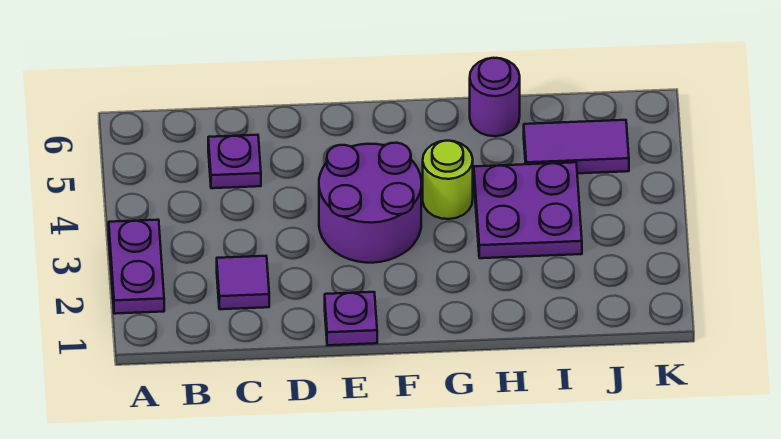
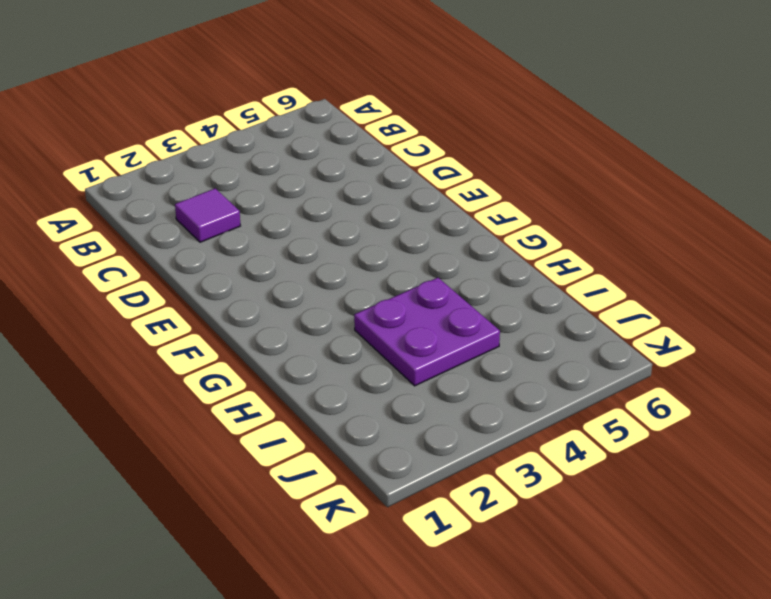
none -> purple plate A2:A3 level 1
none -> purple plate C5 level 1

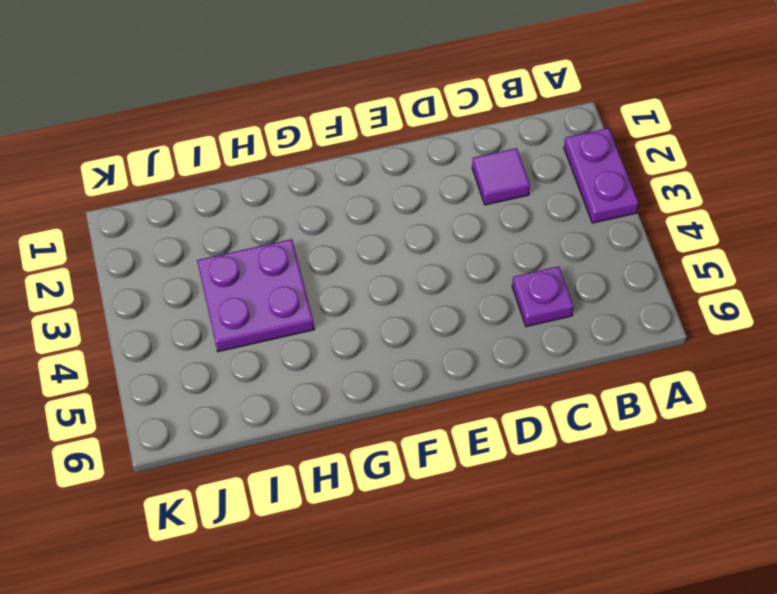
none -> purple plate E1 level 1
none -> purple round brick E3:F4 level 1

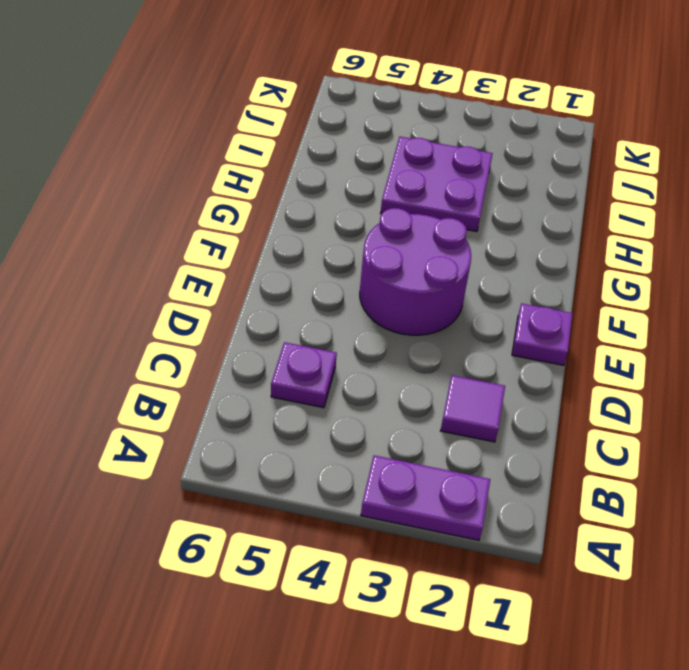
none -> lime round brick G4 level 1
none -> purple round brick H6 level 1

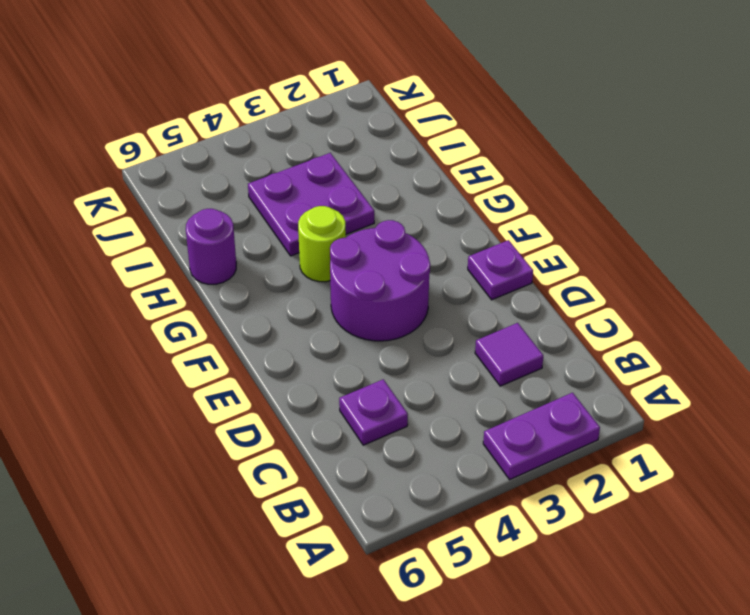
none -> purple tile I5:J5 level 1

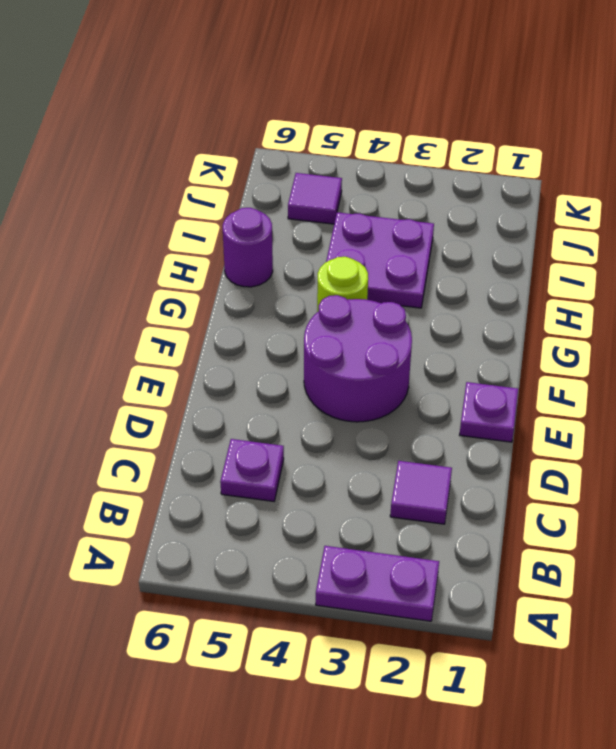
purple tile J5 level 1 -> purple tile I5:J5 level 1

